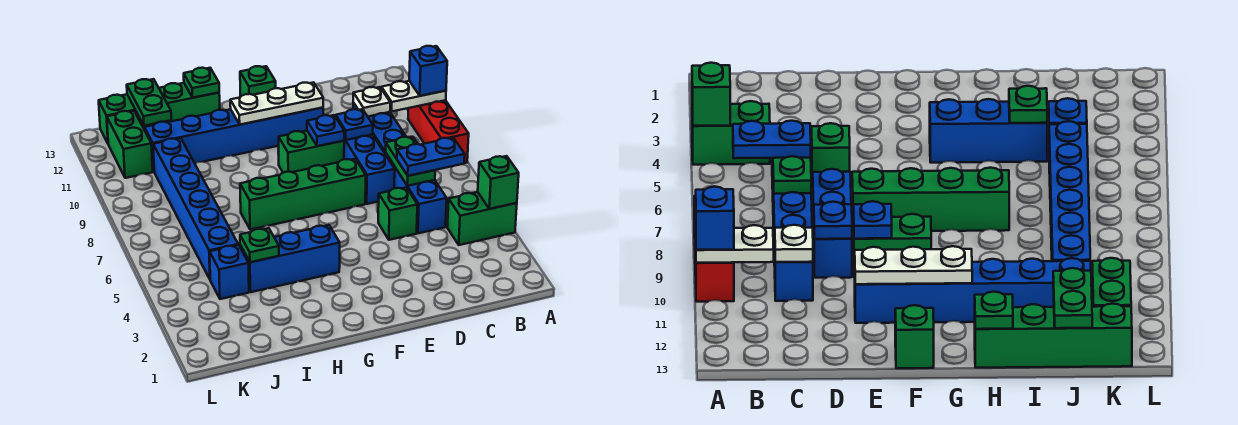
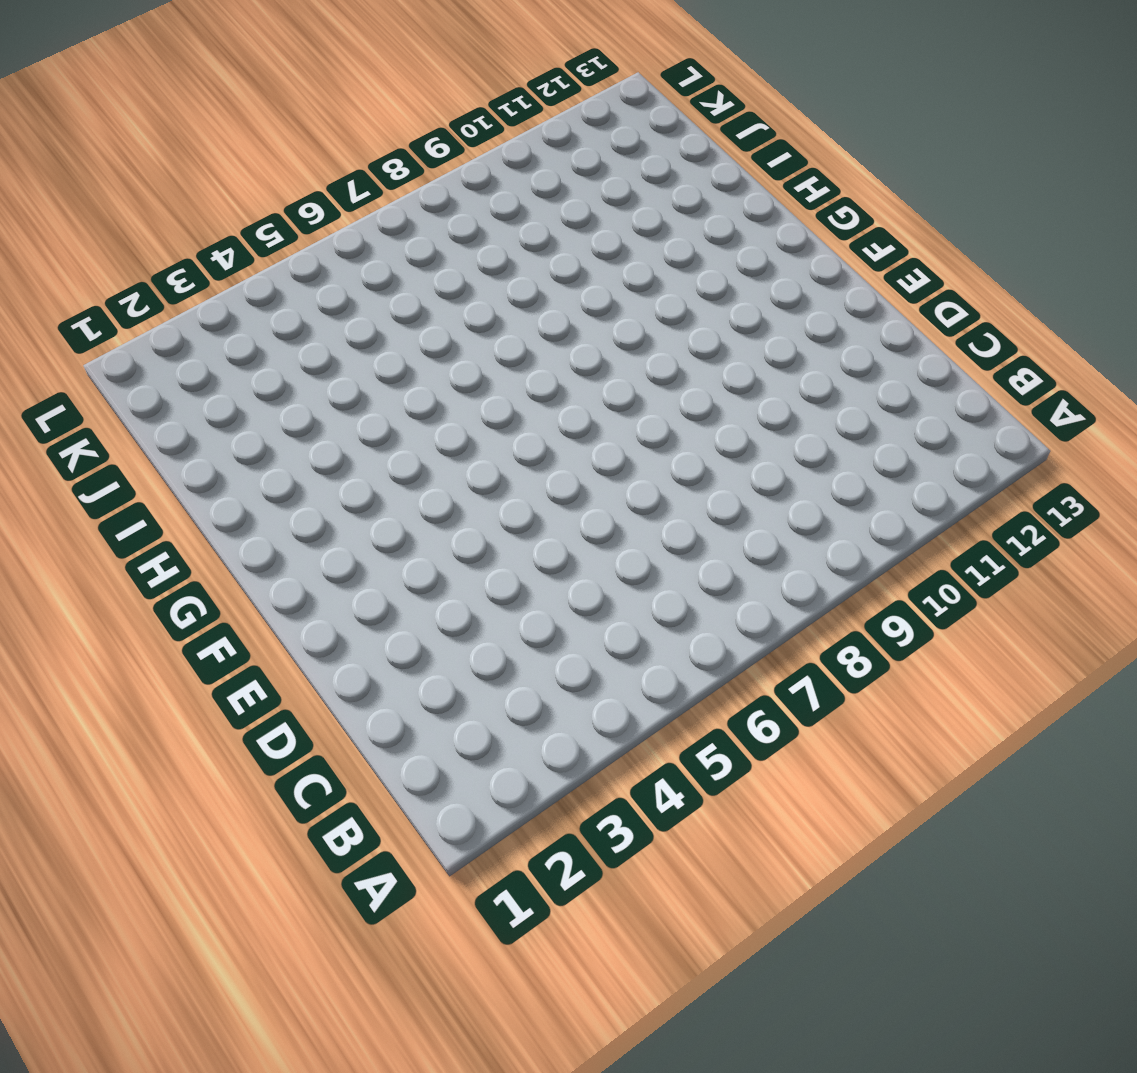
none -> green brick A4:B4 level 1
none -> red brick A8:A10 level 1
none -> blue brick C5:C10 level 1

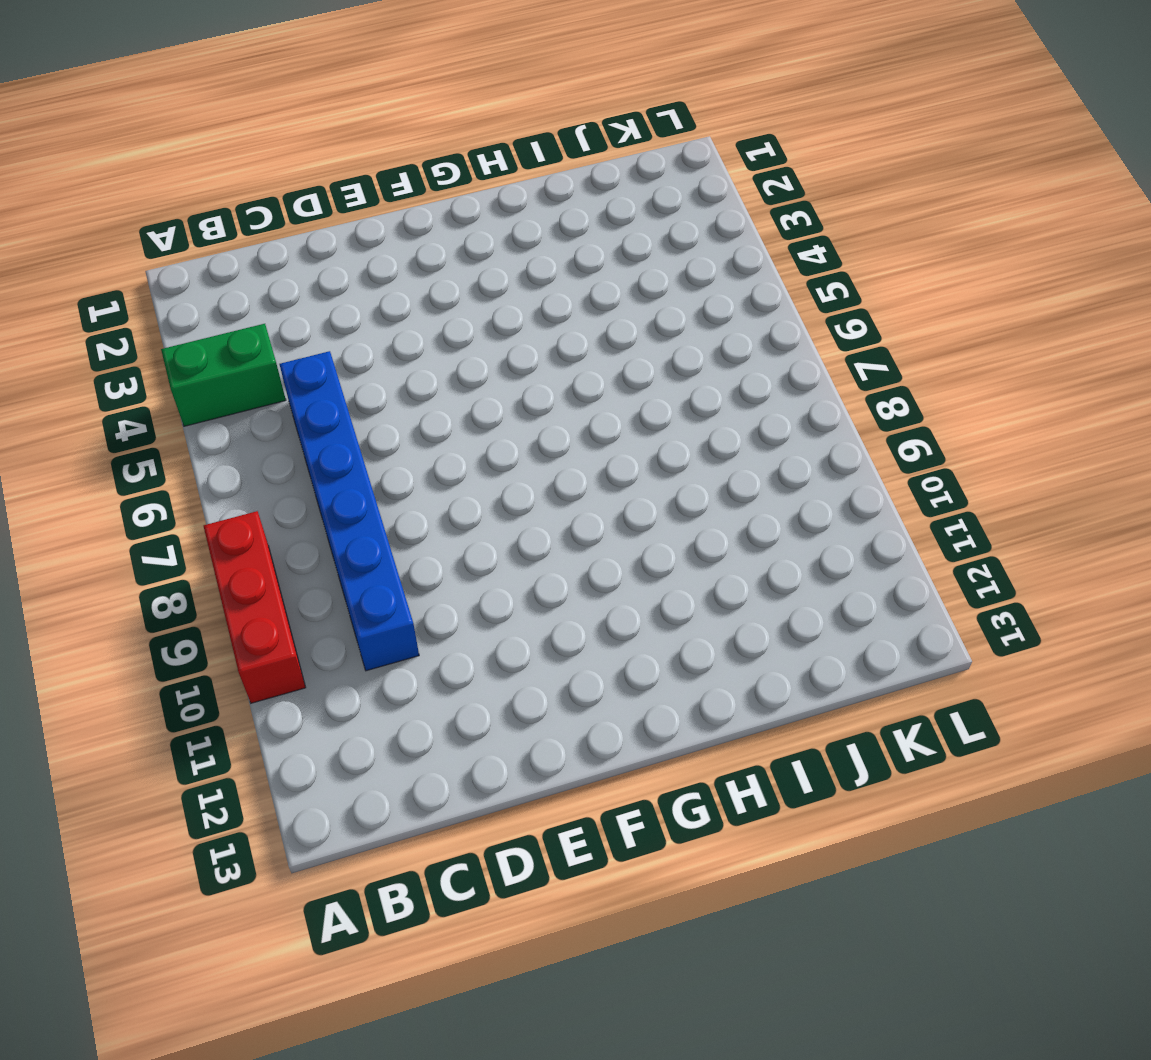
none -> green brick D5 level 1
none -> blue brick D7:D9 level 1
none -> green brick E7:H7 level 1

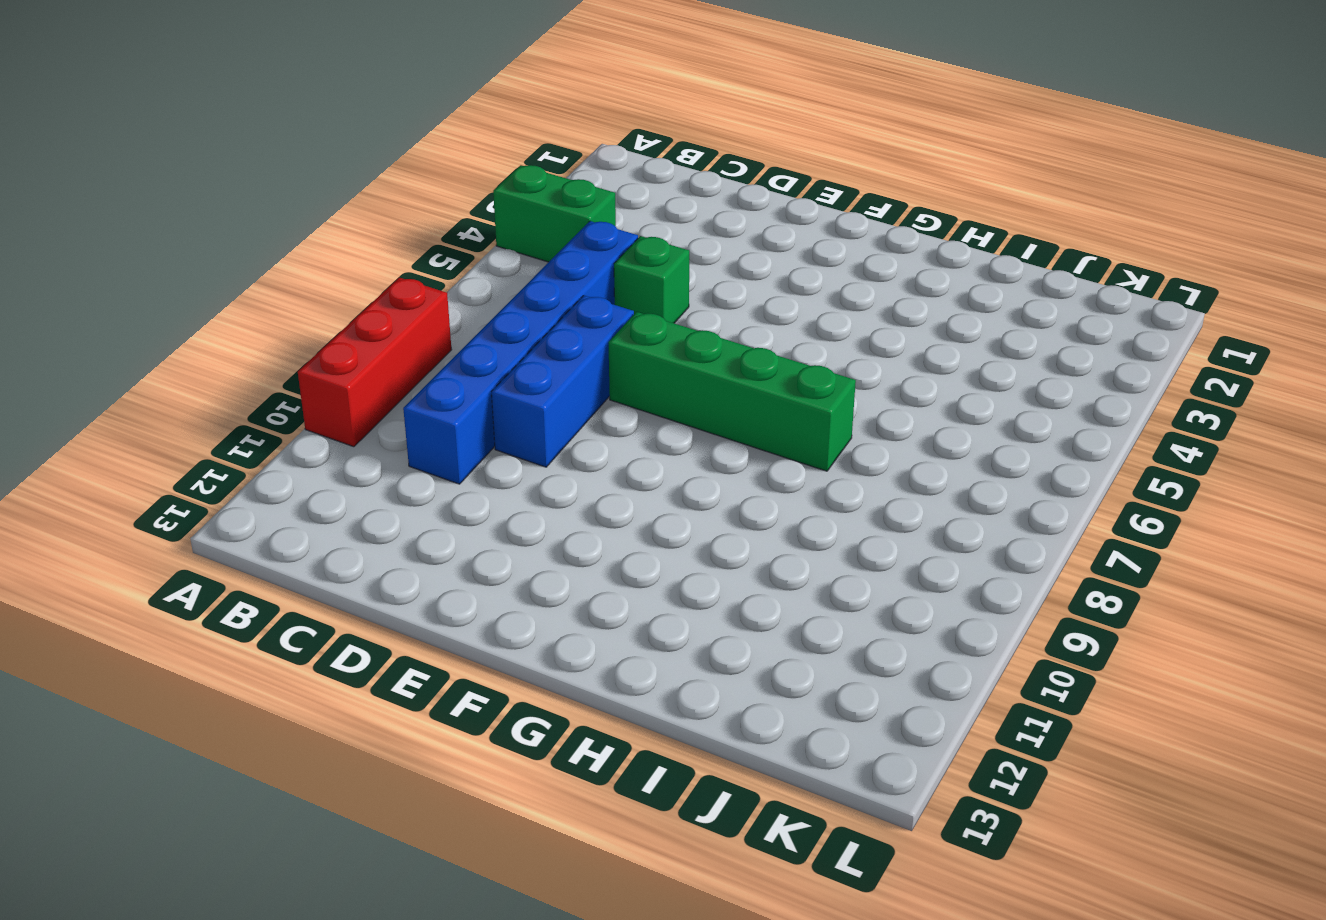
none -> green brick E9:F9 level 1
none -> blue brick E11:J11 level 1
none -> green brick F13 level 1

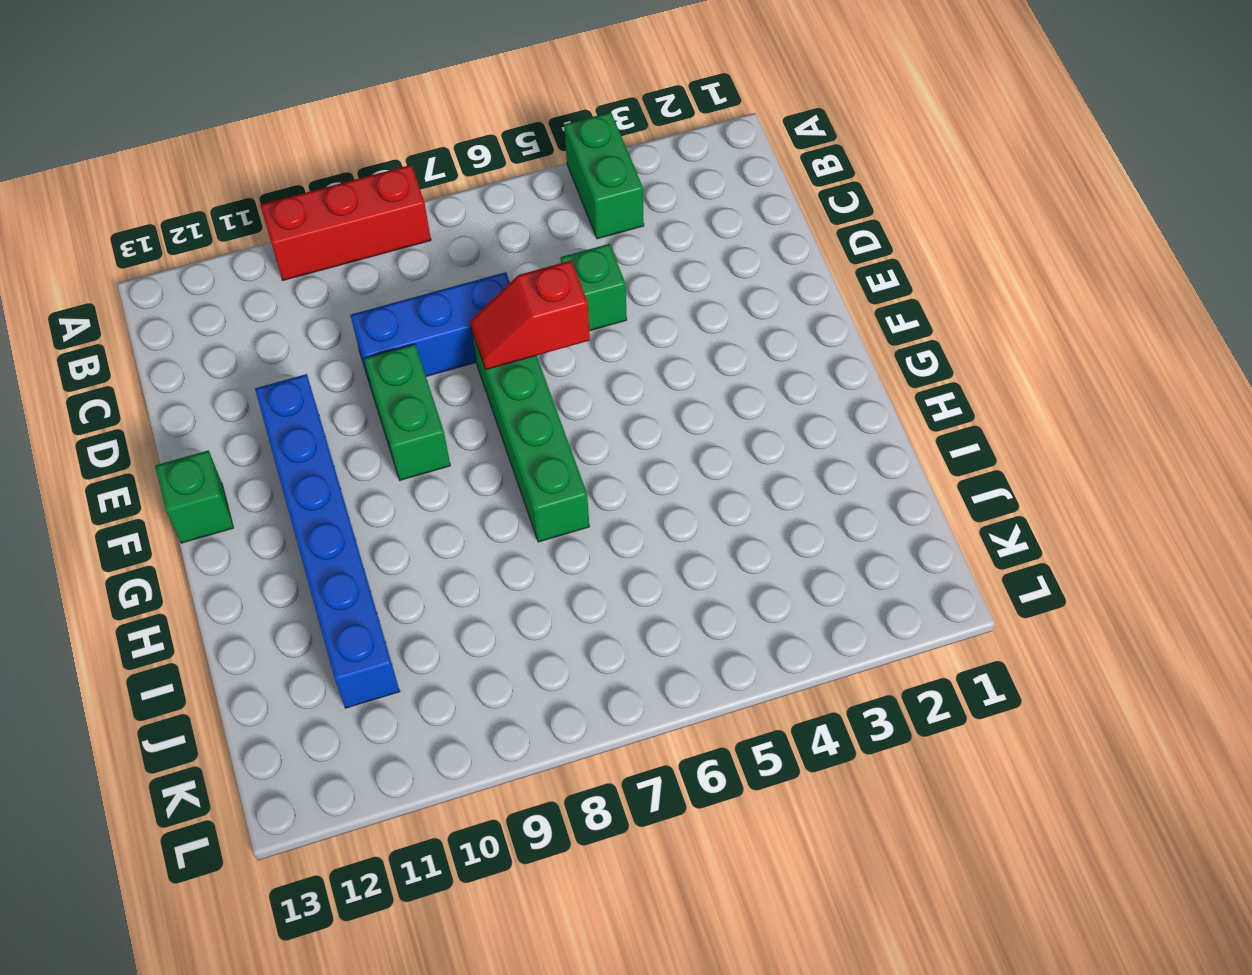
red slope E6:E7 level 2 top 6 -> none
none -> blue brick C5:C10 level 1
none -> blue brick G4:I4 level 1
none -> green brick H13:K13 level 1

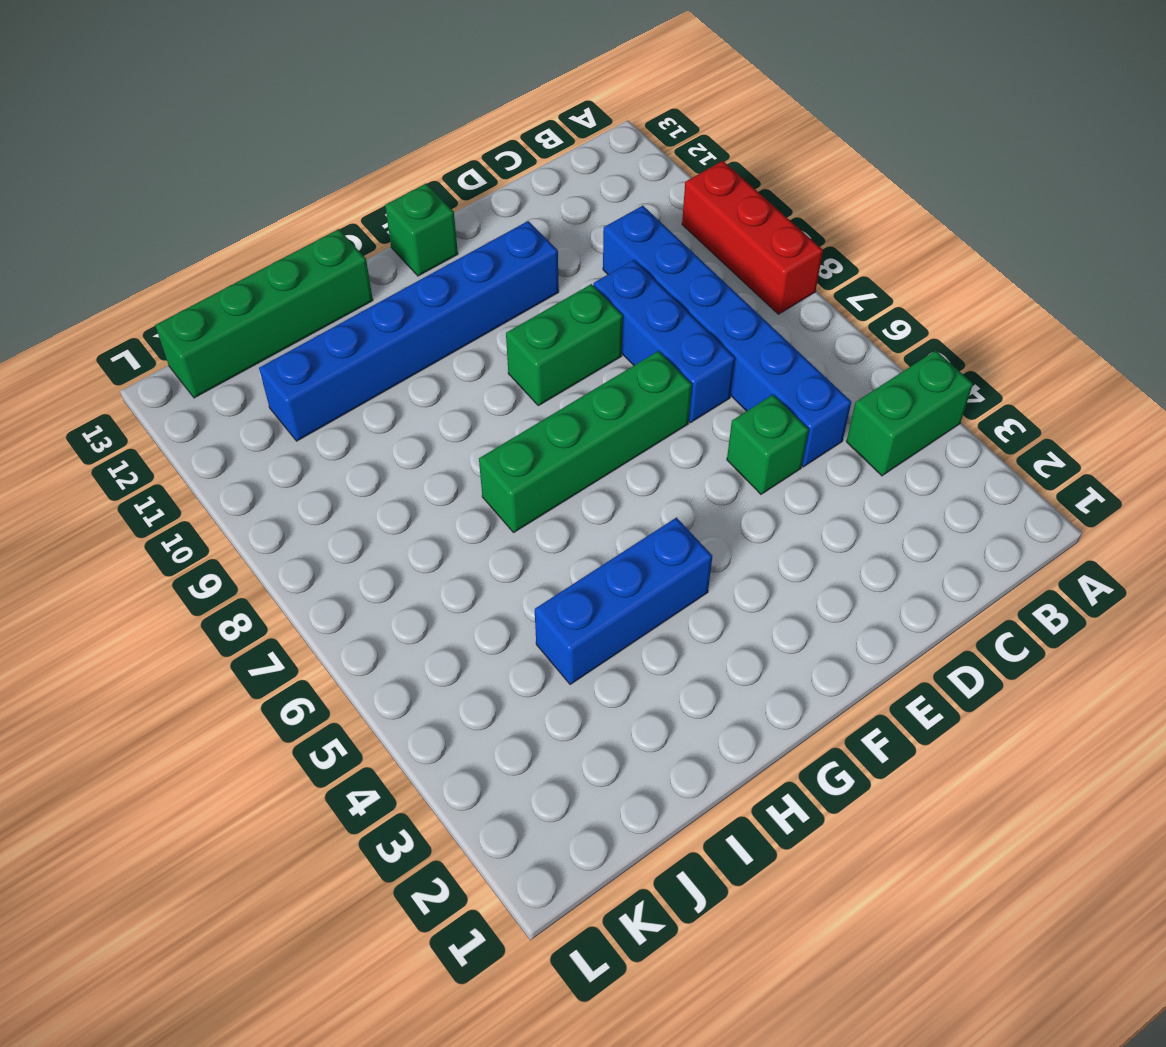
none -> blue brick J4 level 1
none -> blue brick J5:J10 level 1
none -> green brick K11:K12 level 1

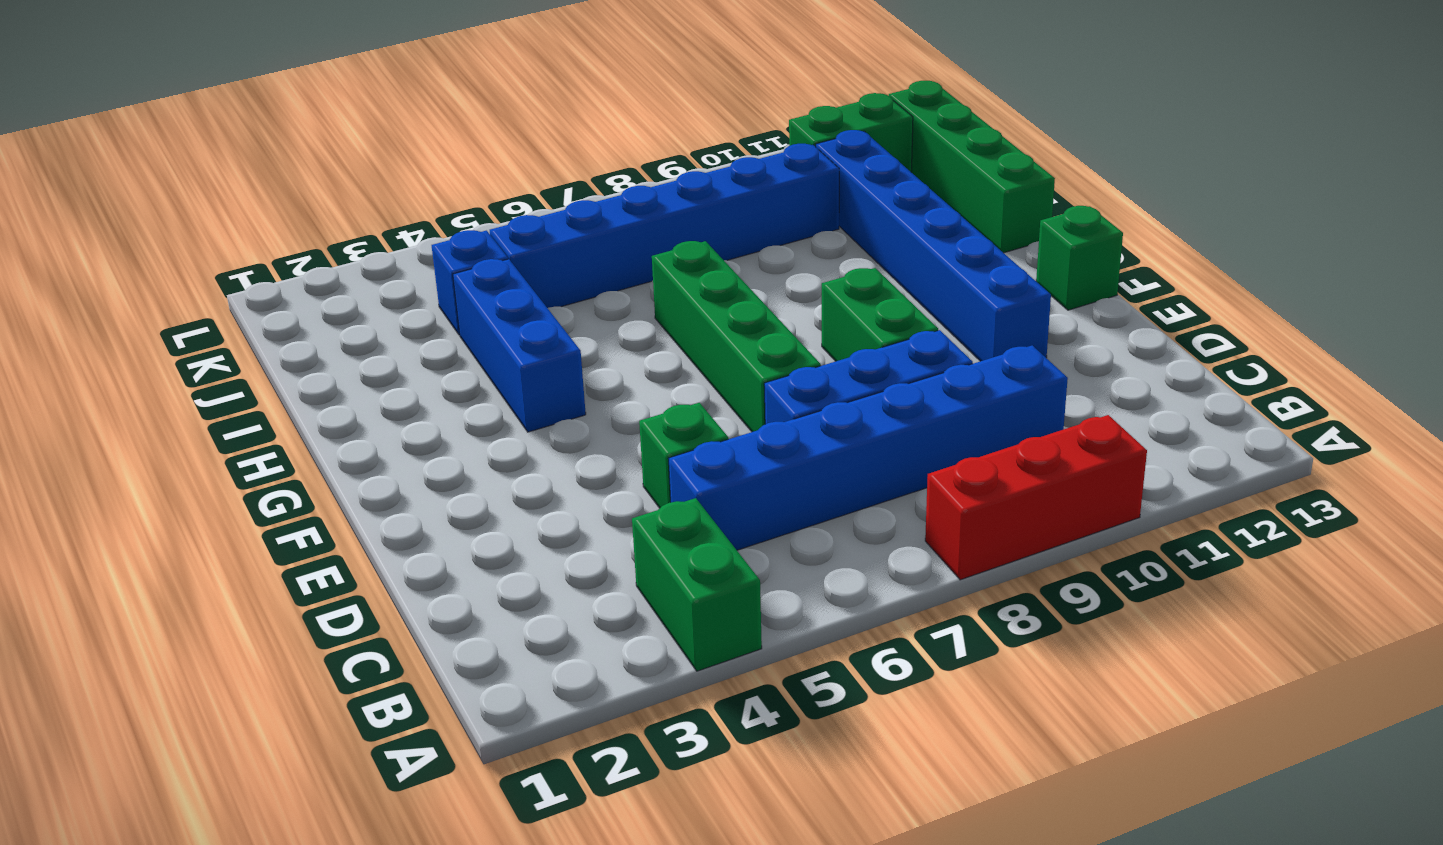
none -> green brick A4 level 2
none -> white plate A10:B10 level 2
none -> green plate C6:C7 level 2

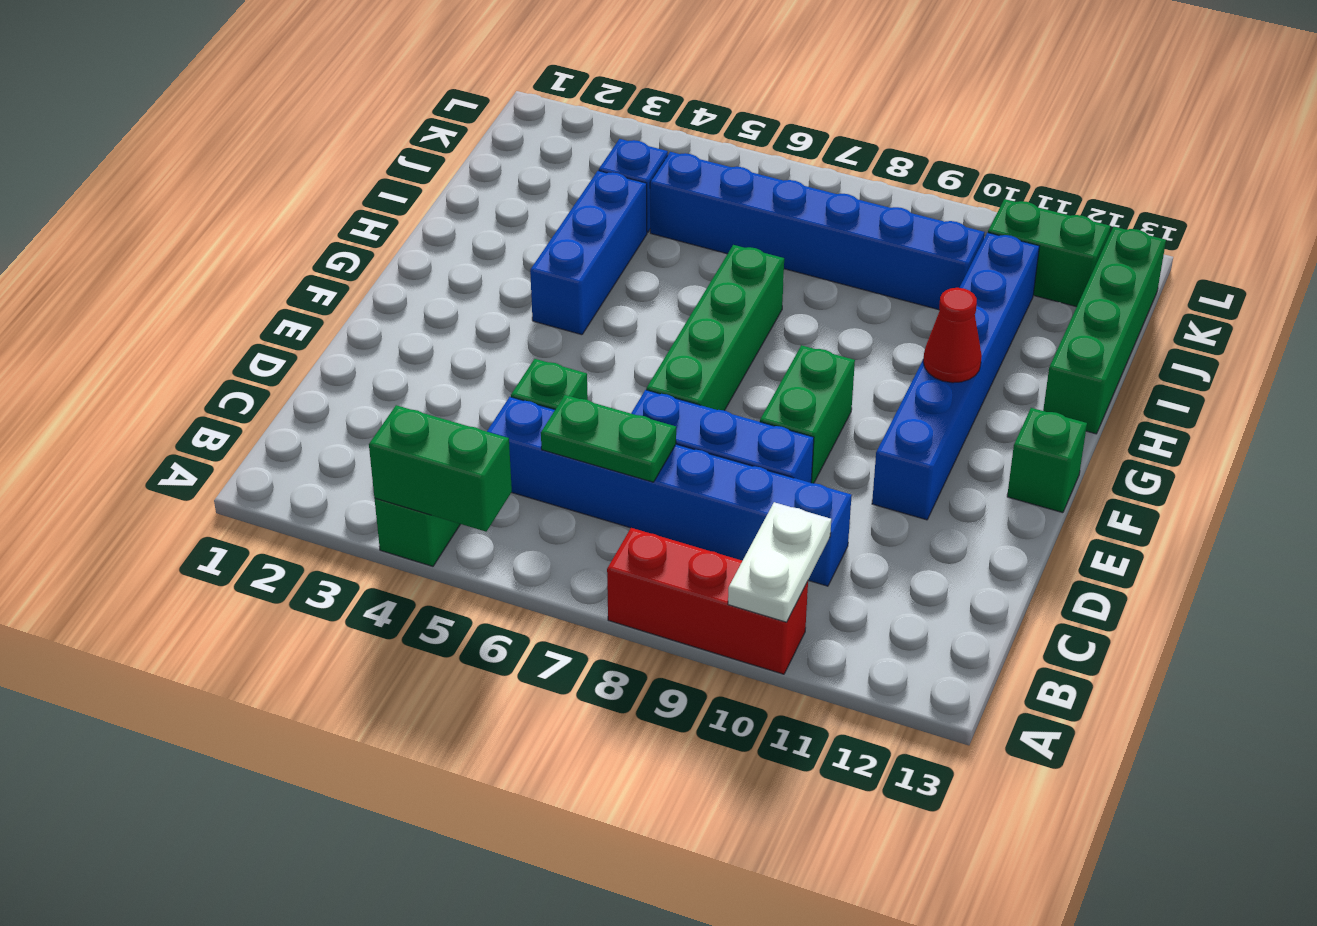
green brick A4:A5 level 2 -> green brick A4 level 2
red cone G11 level 2 -> white plate E11:G11 level 2
none -> white plate C10 level 2
none -> blue plate D9 level 2
none -> blue plate E9 level 2

